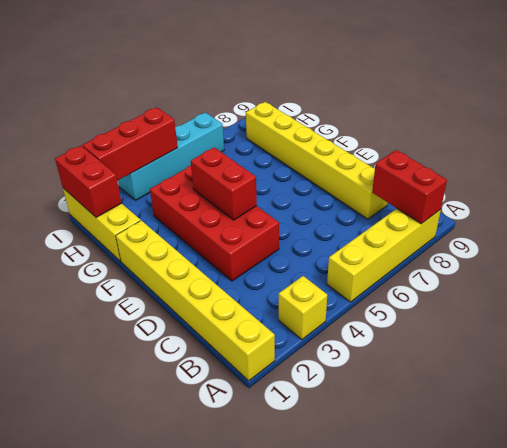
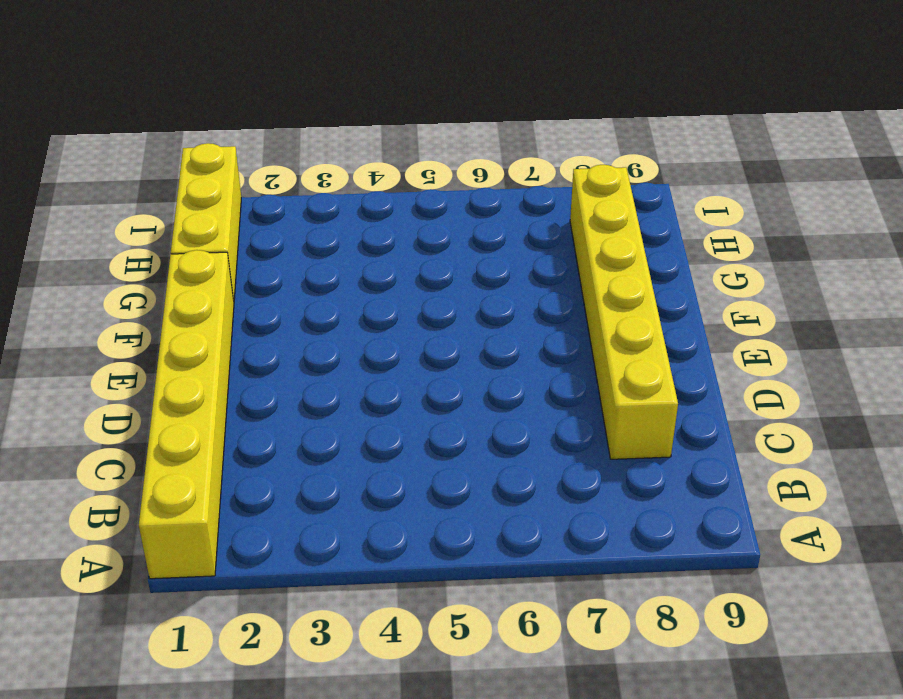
none -> yellow brick A3 level 1
none -> yellow brick A5:A8 level 1

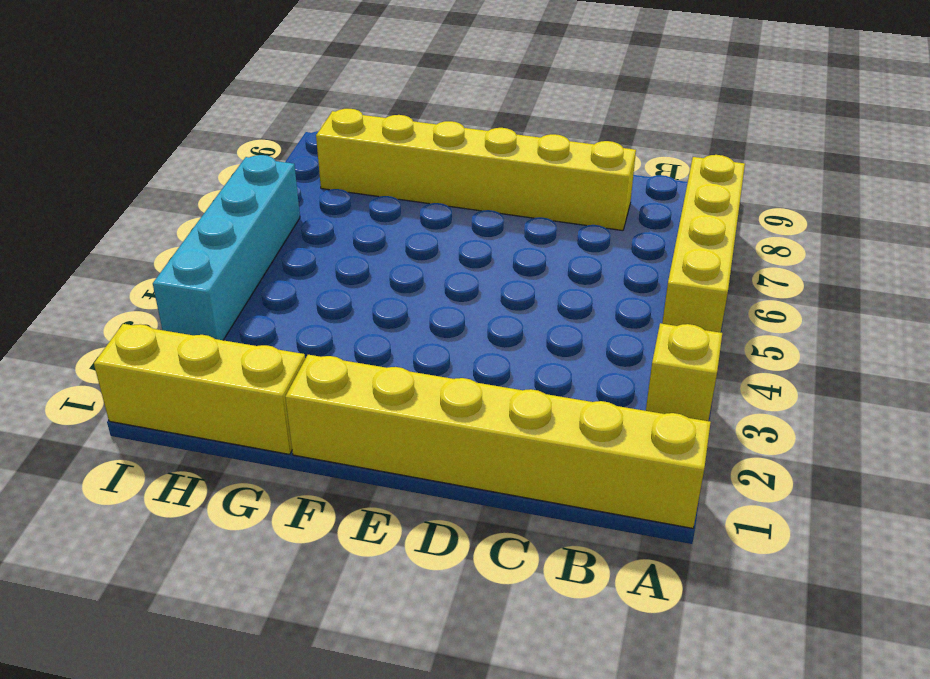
none -> red brick D3:G4 level 1
none -> red brick A8:B8 level 2

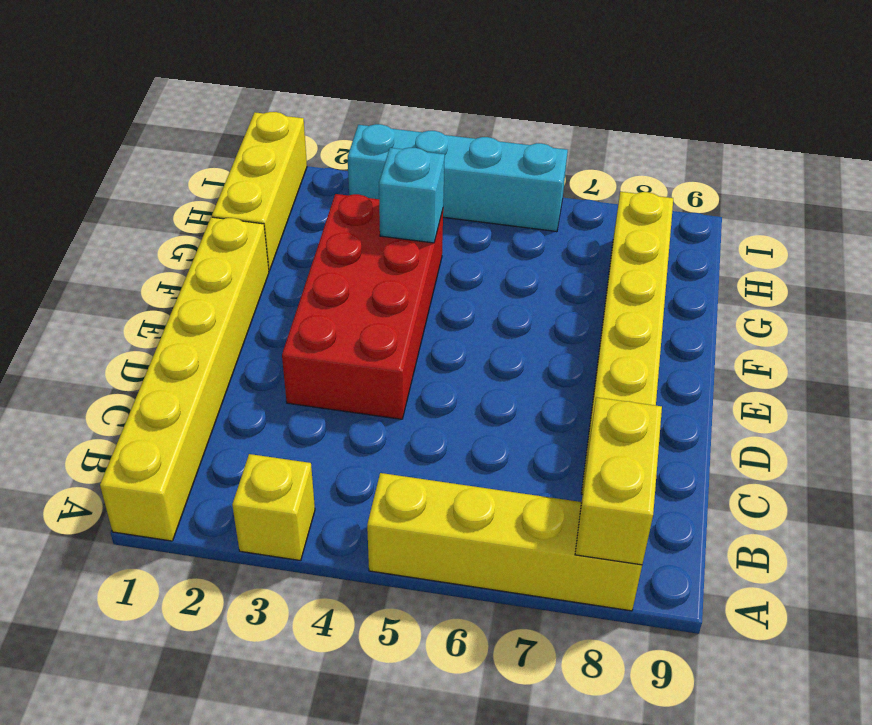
yellow brick A8:B8 level 2 -> red brick A8:B8 level 2
cyan brick G4 level 2 -> none
none -> red brick E4:F4 level 2
none -> red brick H1:I1 level 2

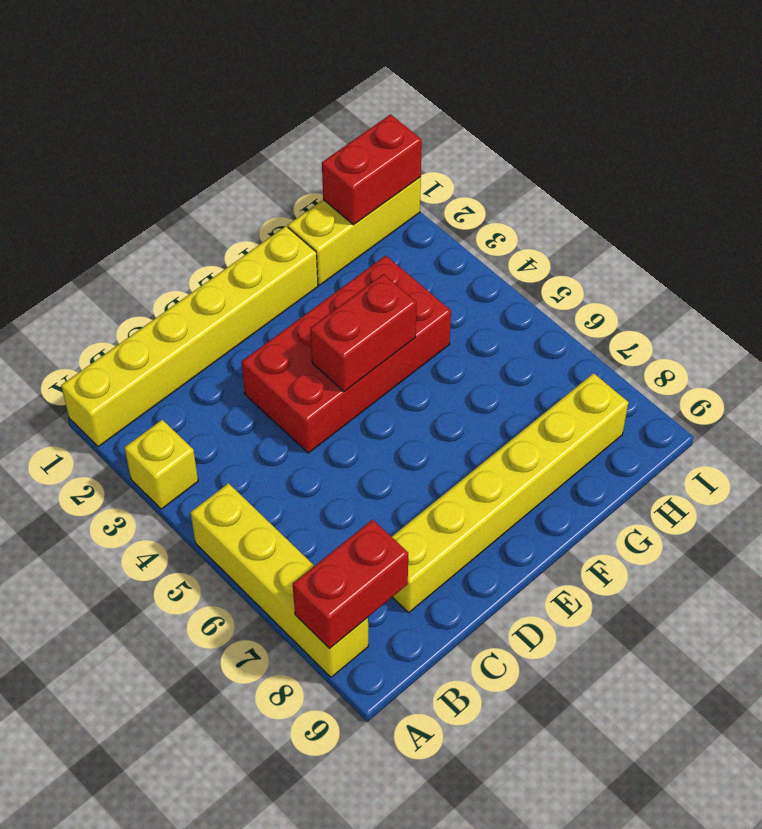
none -> cyan brick I3:I6 level 1
none -> red brick I2:I4 level 2

